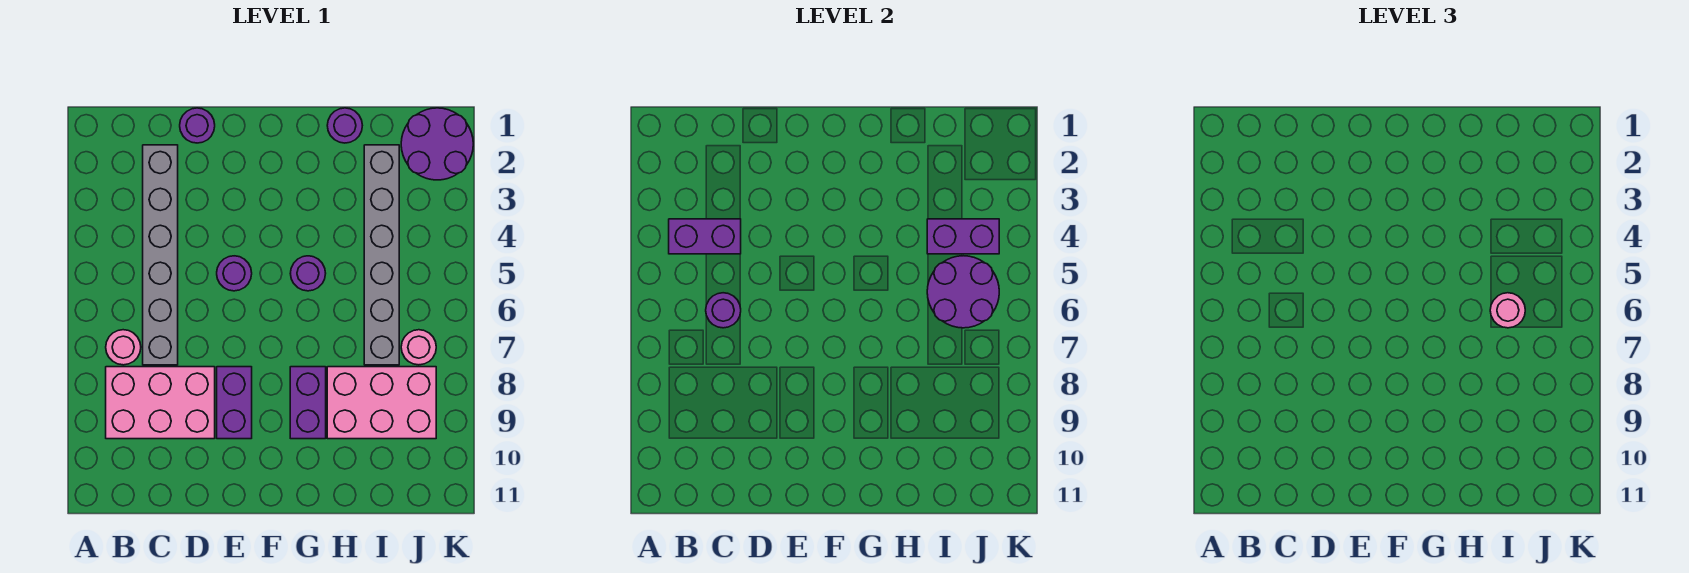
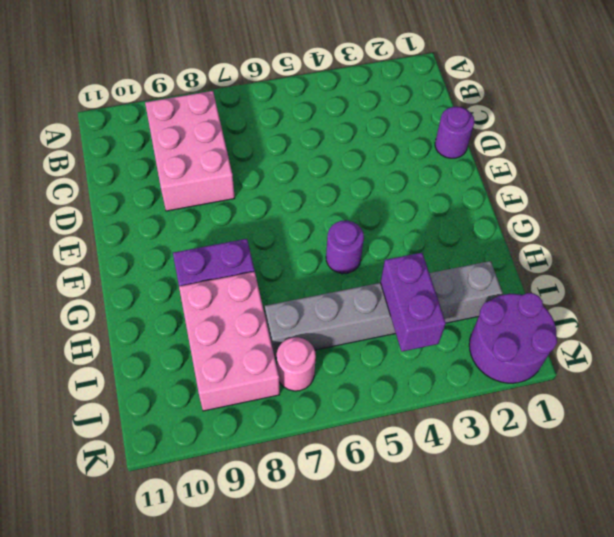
none -> pink round brick B7 level 1
none -> grey brick C2:C7 level 1
none -> purple round brick E5 level 1

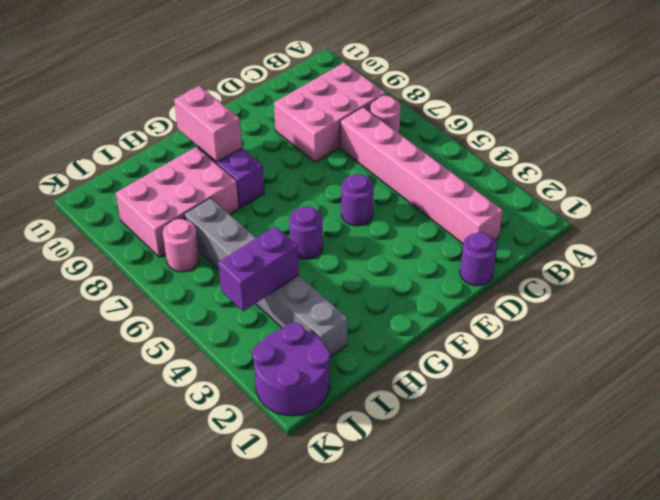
pink brick C2:C7 level 1 -> grey brick C2:C7 level 1
pink brick G9:G10 level 2 -> none
none -> purple brick E8:E9 level 1
none -> purple round brick H1 level 1
none -> purple brick B4:C4 level 2

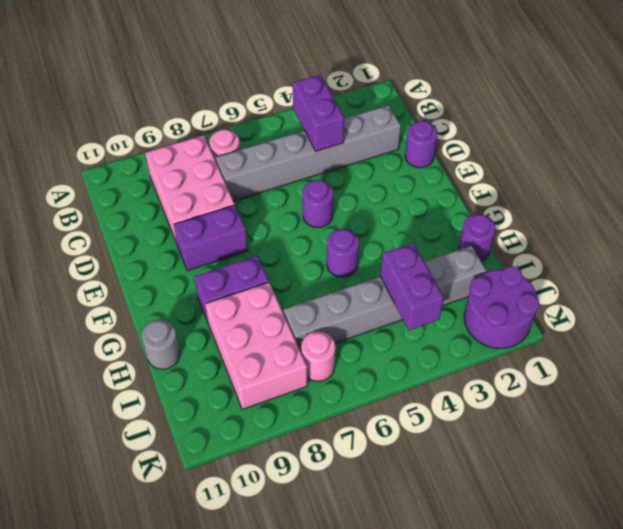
grey round brick H11 level 1 -> none
none -> purple round brick C6 level 2
none -> purple round brick I5:J6 level 2
none -> pink round brick I6 level 3

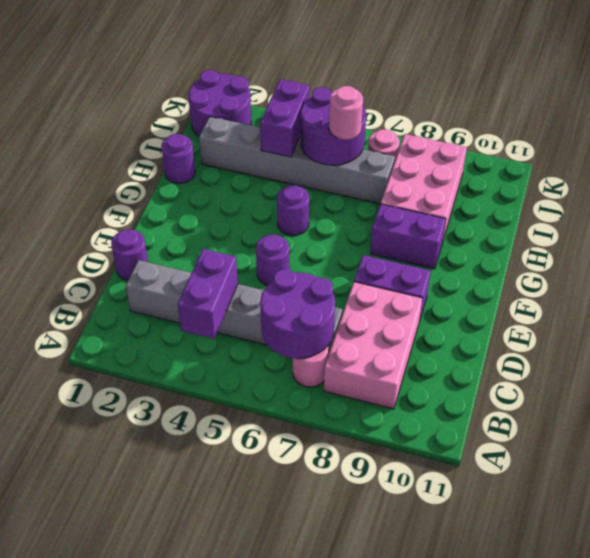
purple round brick B6:C7 level 2 -> purple round brick C6 level 2

